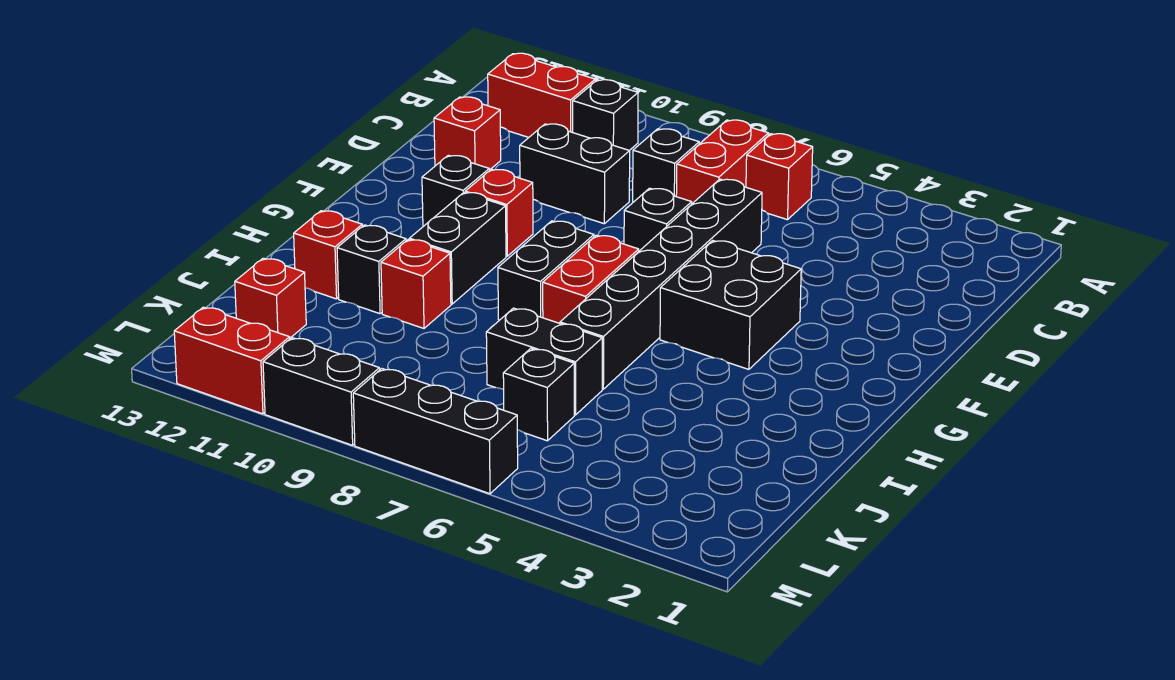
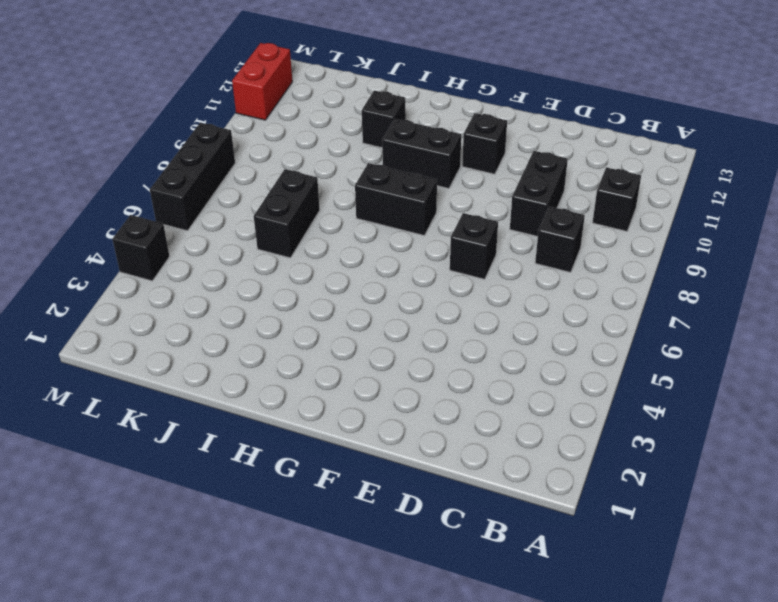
black brick M4 level 1 -> black brick K6 level 1
none -> red brick B6 level 1
none -> red brick B7:C7 level 1
none -> red brick B11:B12 level 1

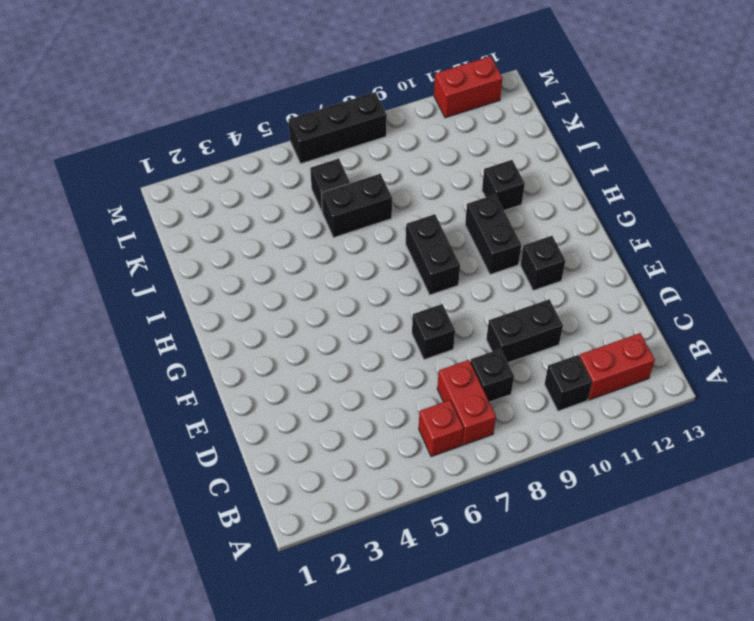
none -> black brick D6:I6 level 1
none -> red brick D12 level 1
none -> black brick F4:G5 level 1

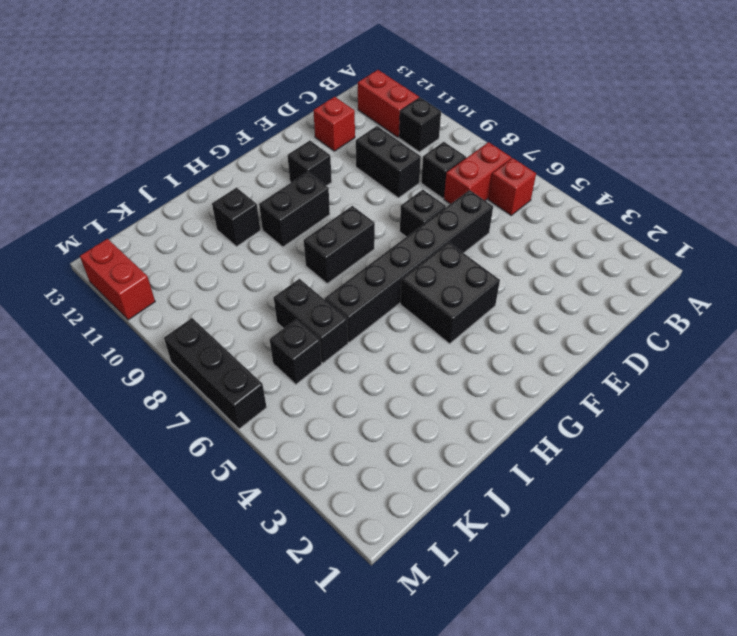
none -> red brick F10 level 1
none -> red brick G7:H7 level 1
none -> red brick I10 level 1

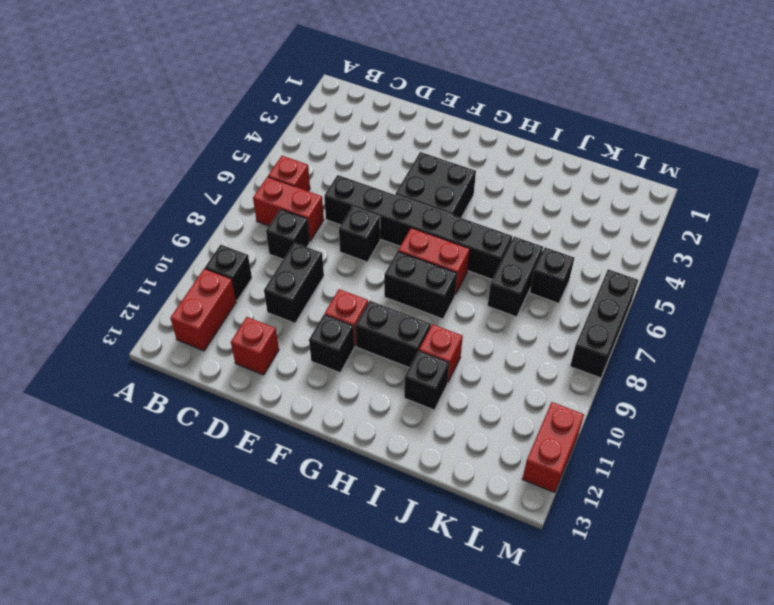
none -> red brick I12 level 1
none -> red brick K12 level 1
none -> black brick M9:M10 level 1

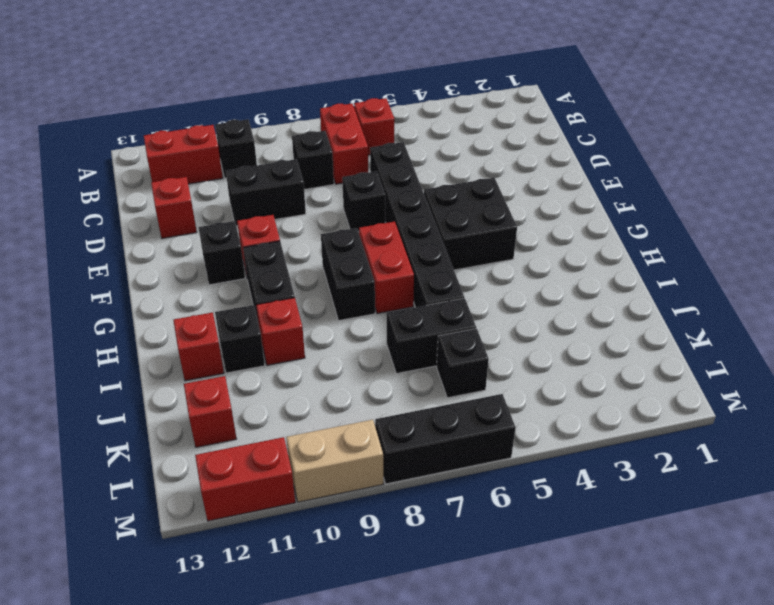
tan brick M9:M10 level 1 -> black brick M9:M10 level 1

